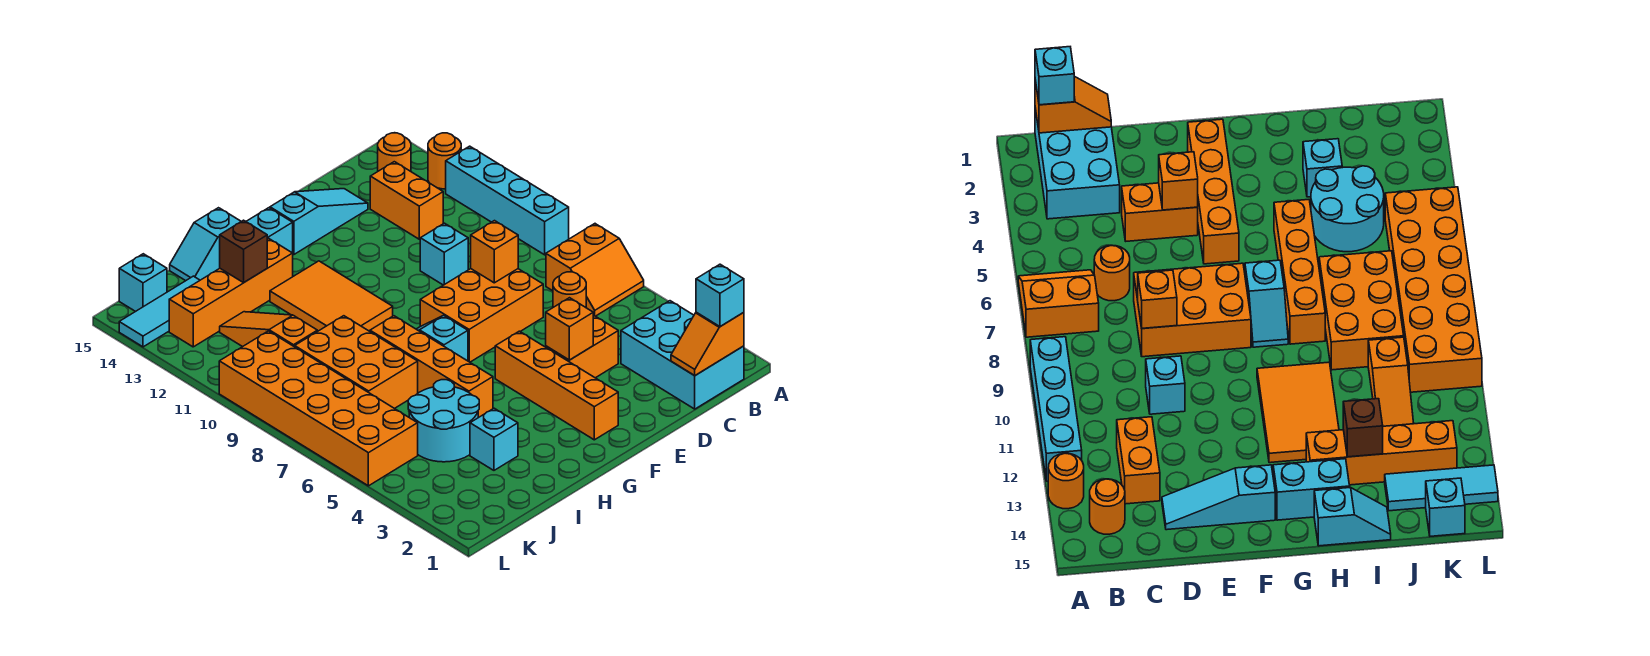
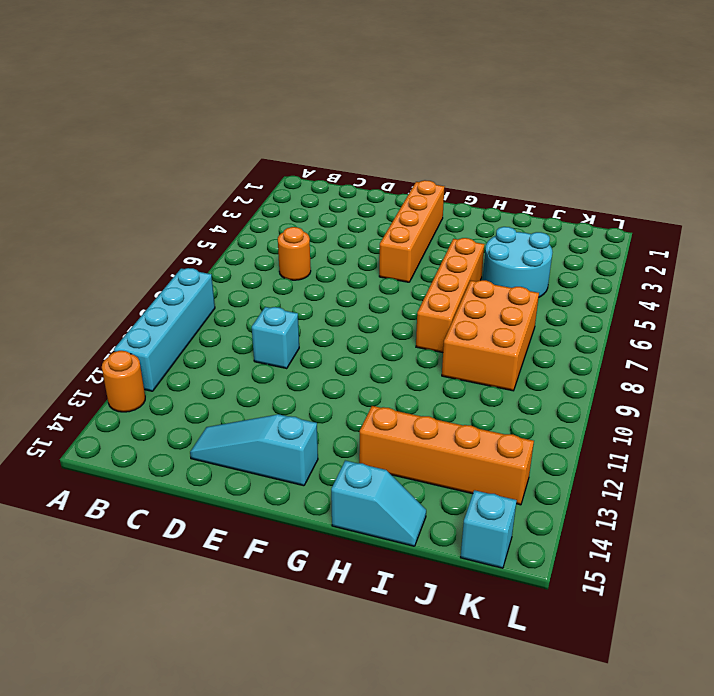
none -> orange slope A6:B7 level 1 top 7
none -> cyan brick B1:C3 level 1
none -> orange round brick B14 level 1
none -> orange brick C12:C13 level 1

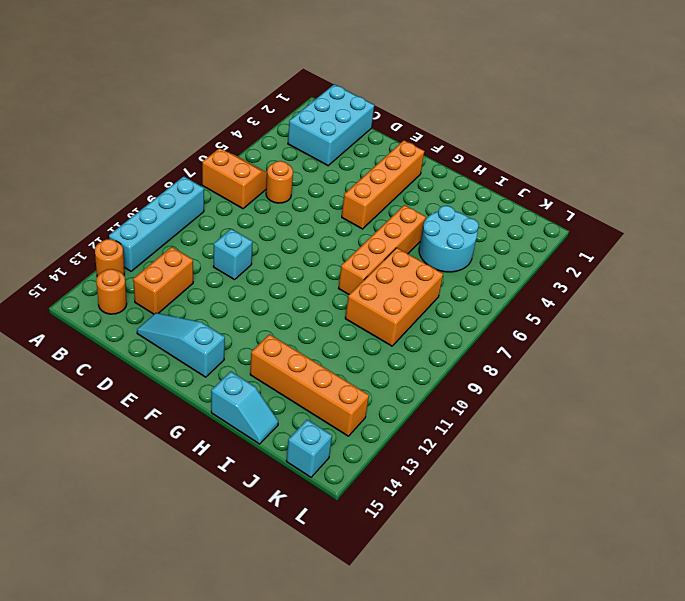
none -> orange brick D4:E4 level 1
none -> orange brick D7:F8 level 1
none -> cyan slope G7:G8 level 1 top 7
none -> orange tile G10:H12 level 1

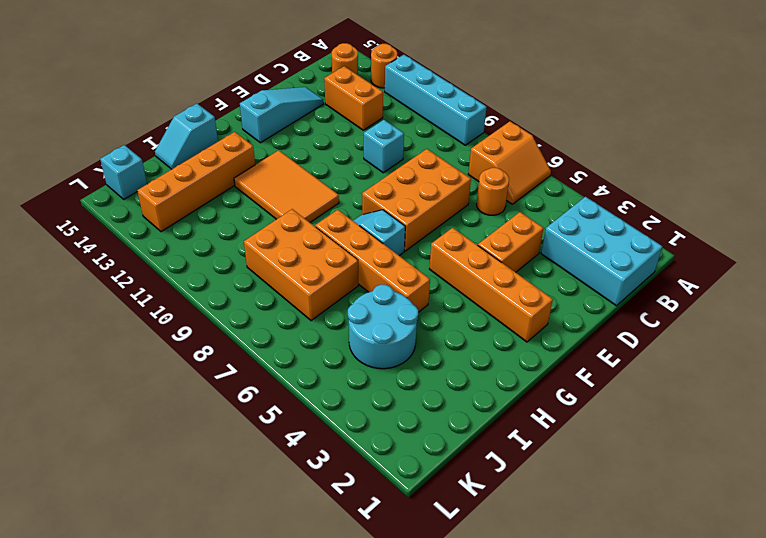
none -> cyan brick G14:H14 level 1
none -> cyan brick I3 level 1
none -> orange slope J10:J12 level 1 top 10
none -> cyan tile J14:L14 level 1

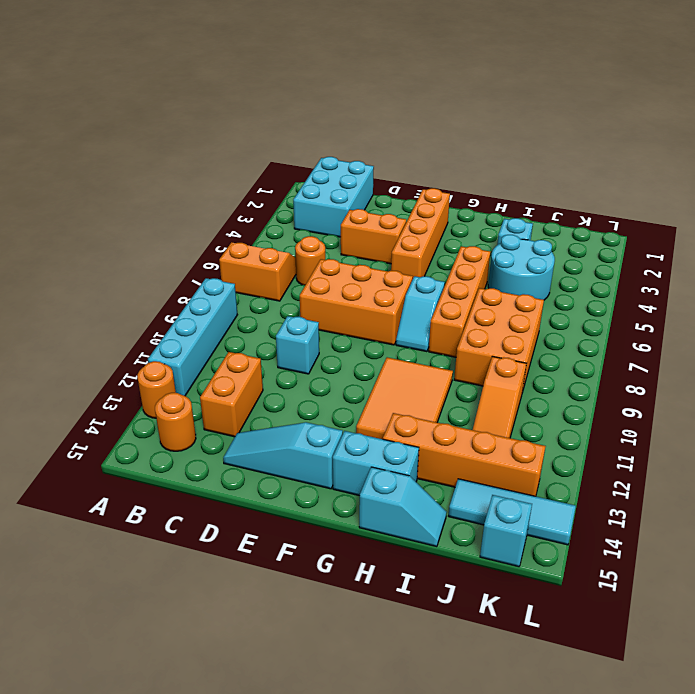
none -> orange brick K5:L10 level 1
none -> orange slope B1:C1 level 2 top B
none -> orange brick D8 level 2
none -> orange brick E4 level 2

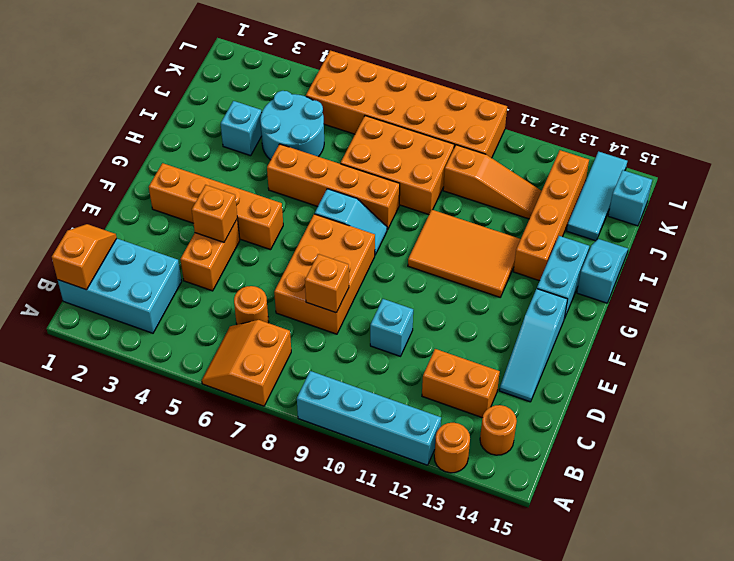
none -> brown brick I13 level 2
none -> cyan brick B1 level 3

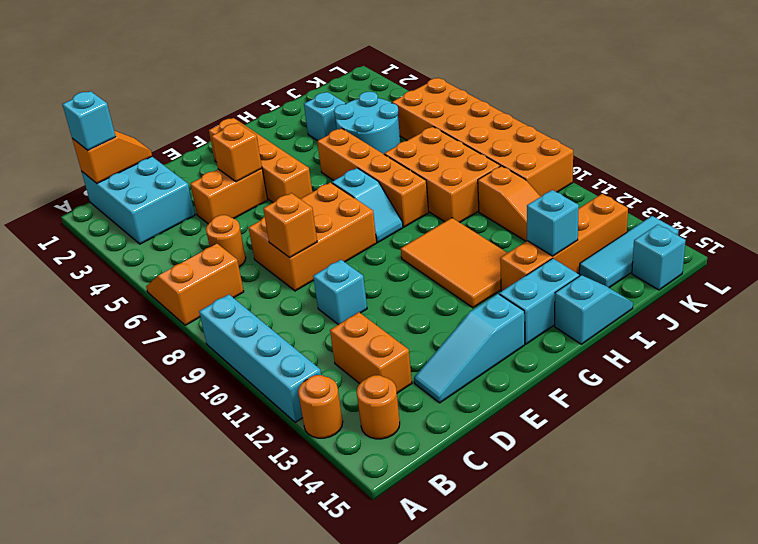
cyan brick I13 level 2 -> brown brick I13 level 2

